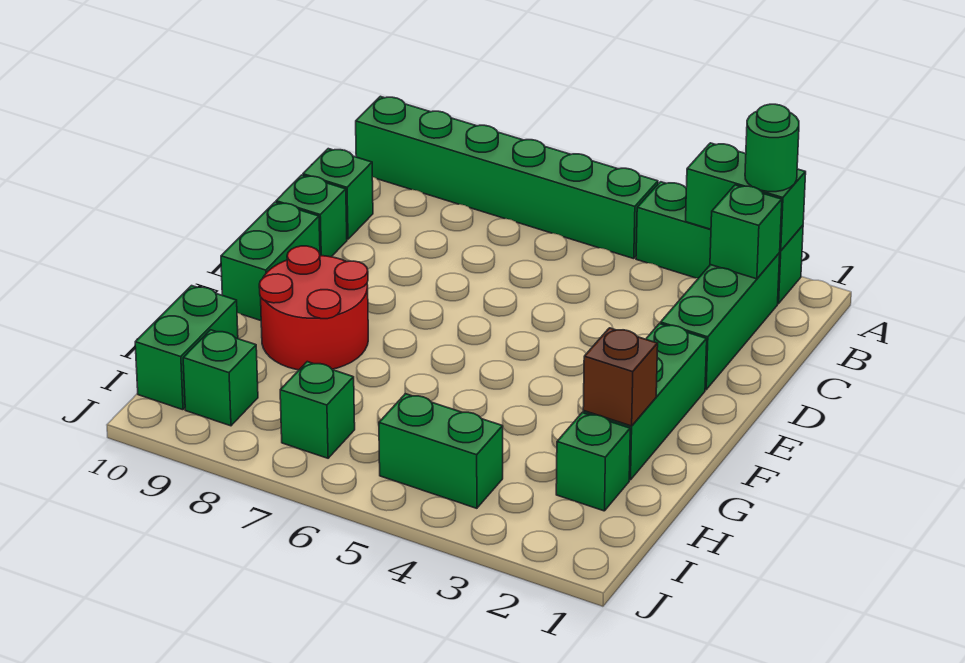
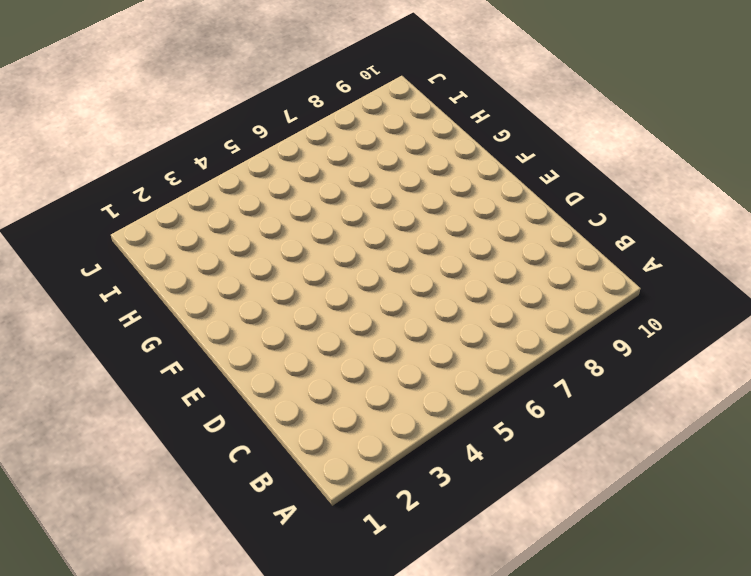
none -> green brick A2:A4 level 1
none -> green brick A5:A10 level 1
none -> green brick B2:D2 level 1

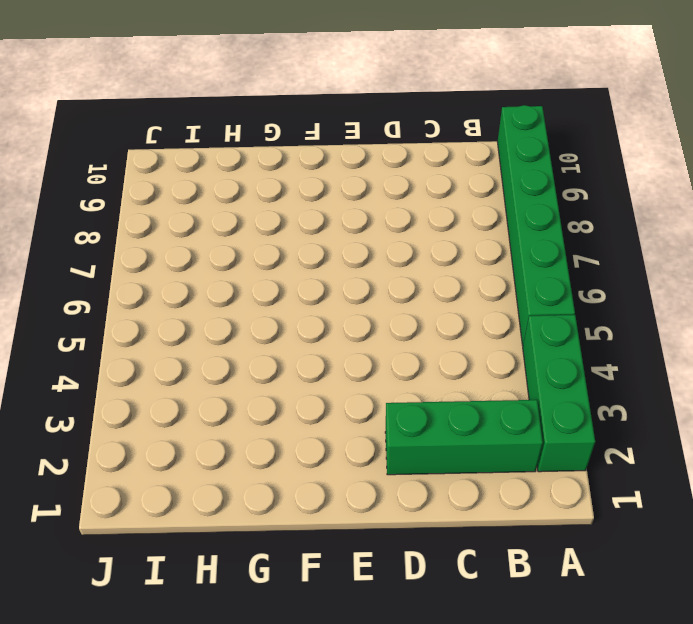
none -> green brick C10 level 1
none -> green brick D10 level 1
none -> green brick E2:G2 level 1

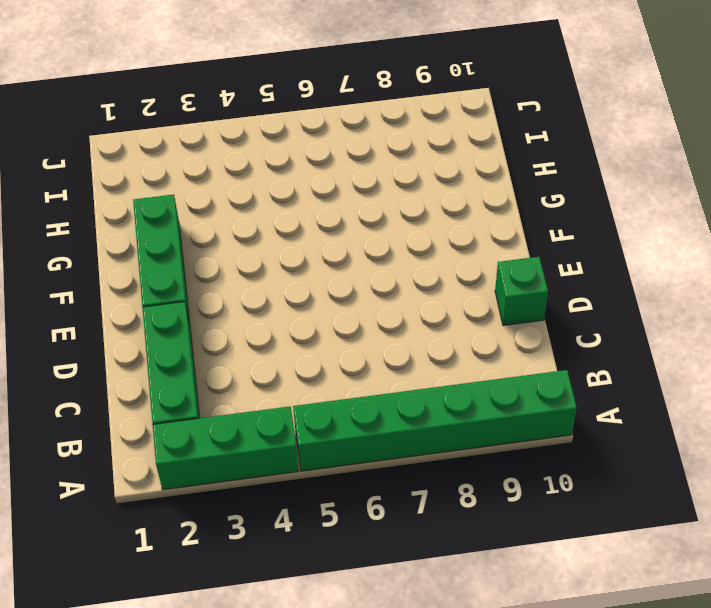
none -> green brick C10 level 1
none -> green brick E10:F10 level 1
none -> red round brick F8:G9 level 1

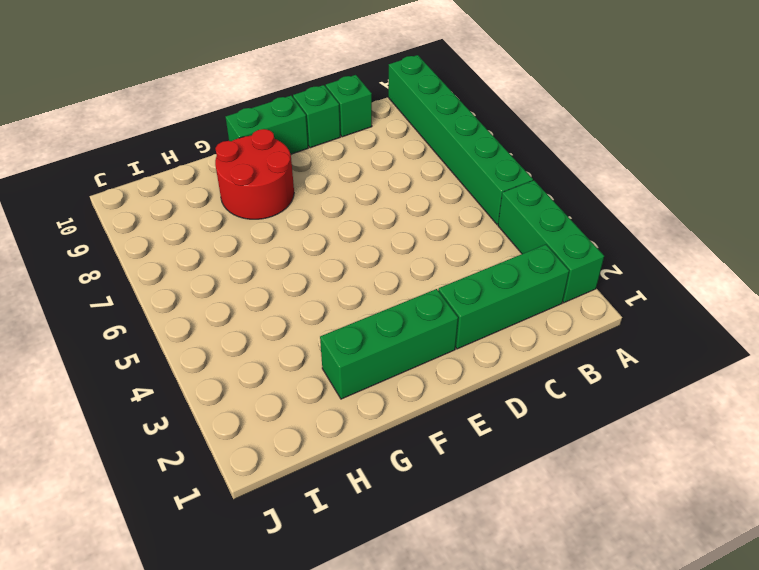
none -> green brick H2 level 1
none -> green brick H10:I10 level 1
none -> green brick I4:I5 level 1

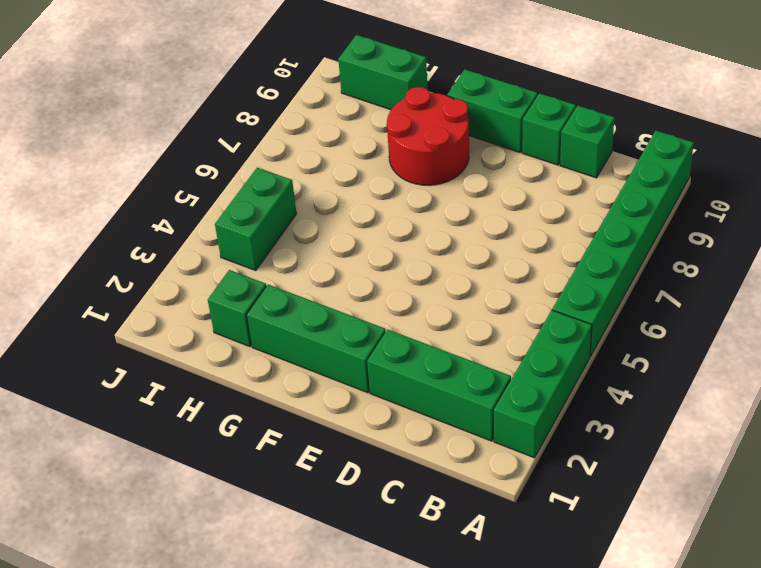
none -> green brick I7 level 1
none -> green brick I9 level 1
none -> green brick A2:A3 level 2

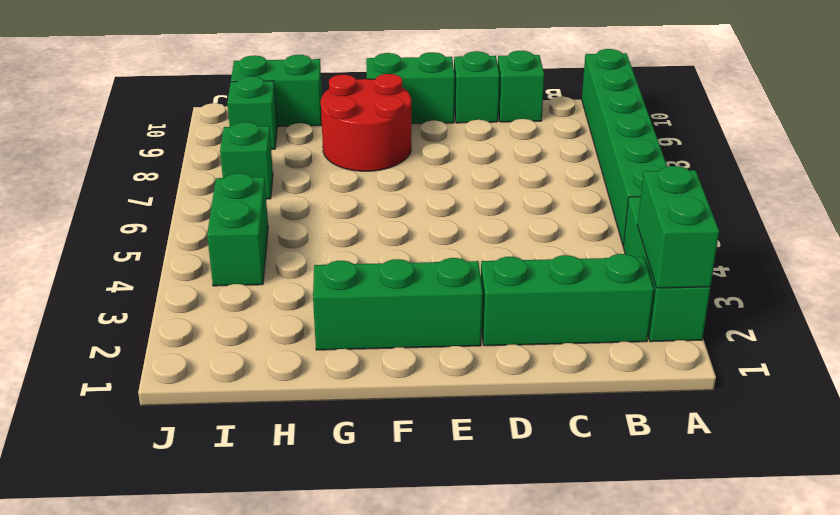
none -> green brick H2 level 1
none -> green brick B2 level 2
none -> brown brick G2 level 2

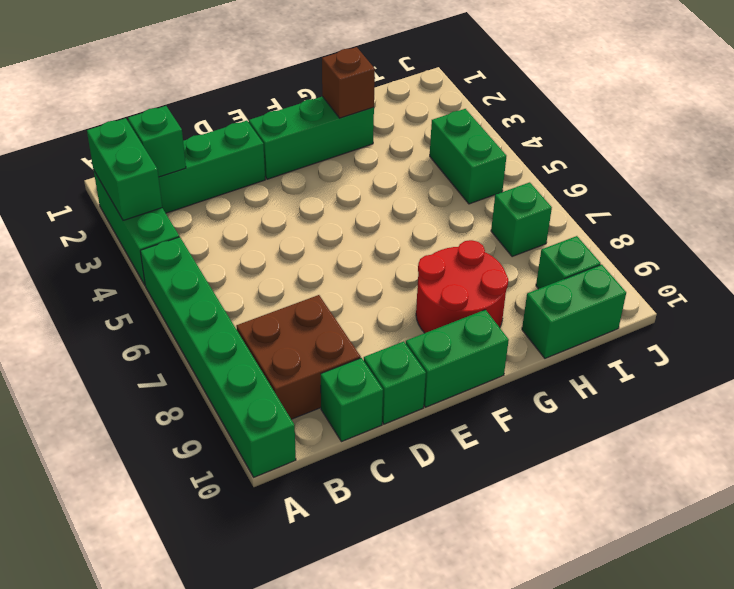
brown brick B8:C9 level 1 -> none
none -> green brick H2 level 1
none -> green round brick A2 level 3

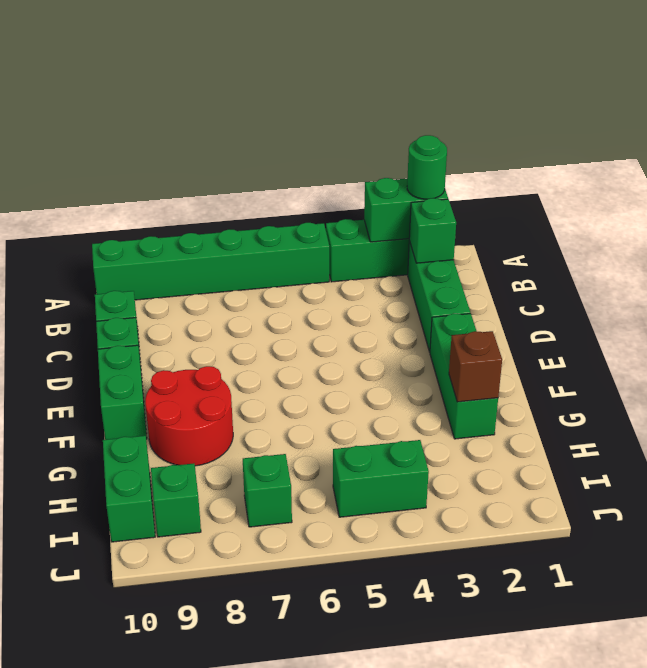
none -> green brick H2 level 1

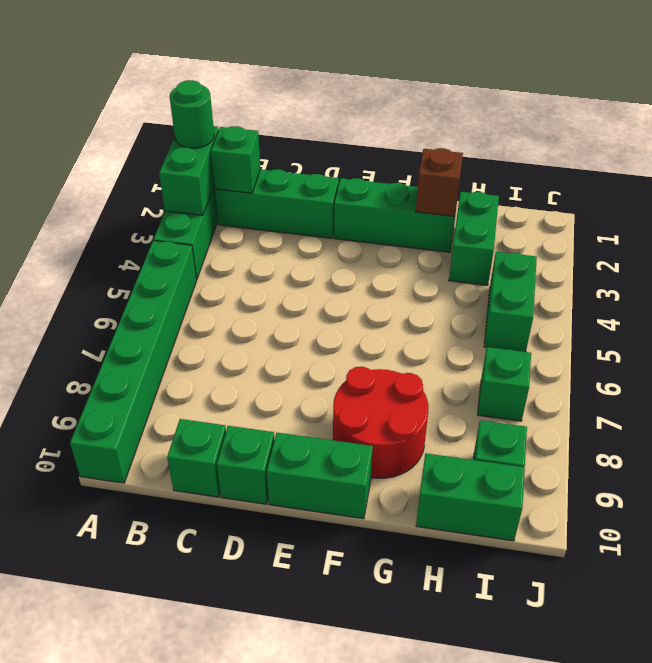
green brick H2:H3 level 1 -> green brick H2 level 1

